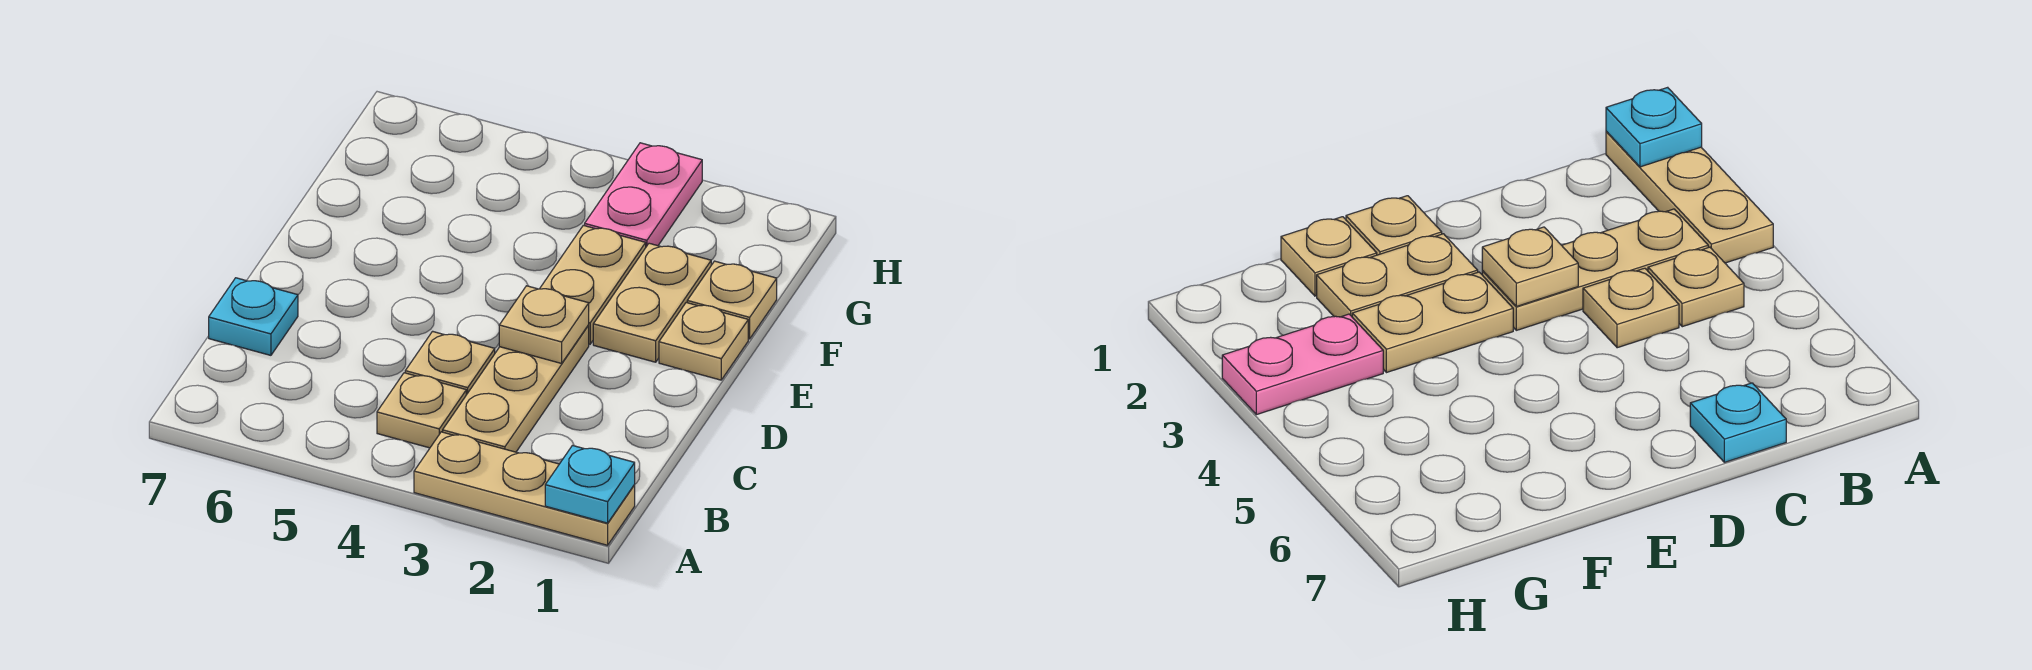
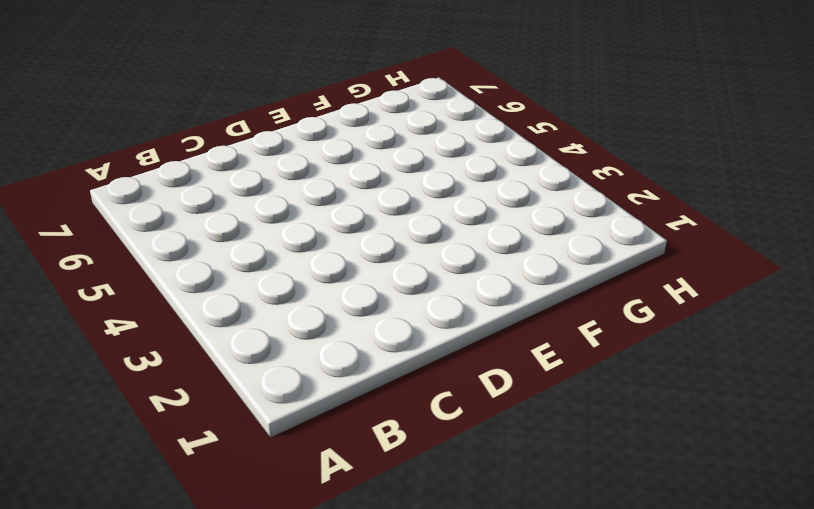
none -> tan plate A1:A3 level 1
none -> tan plate B3:D3 level 1
none -> tan plate B4 level 1

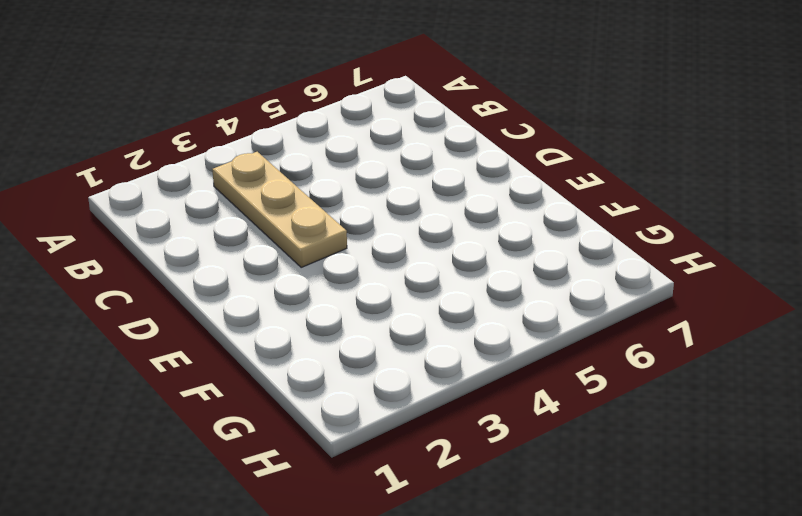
none -> tan plate A1:A3 level 1
none -> tan plate B4 level 1
none -> tan plate C4 level 1

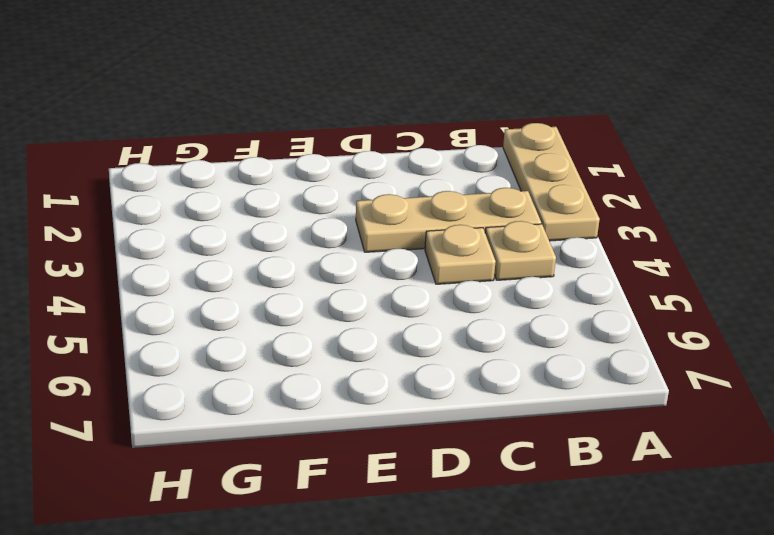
none -> cyan plate C7 level 1
none -> tan plate E1 level 1
none -> tan plate E2:F2 level 1

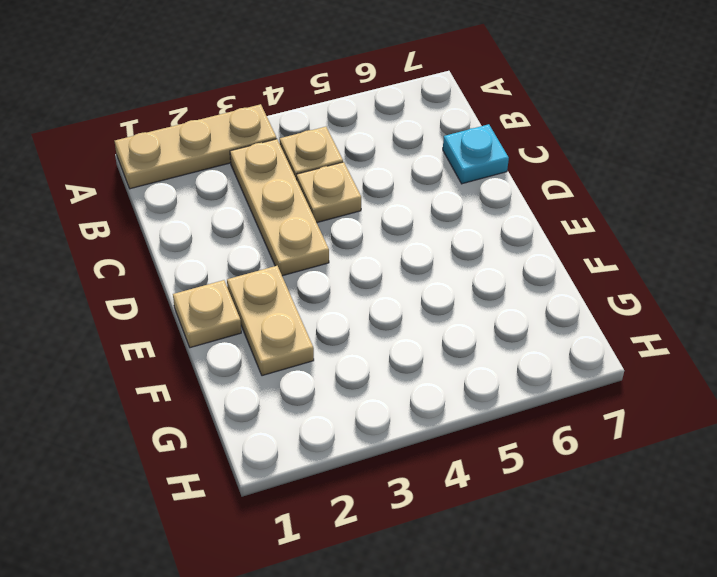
none -> tan plate E3:F3 level 1
none -> tan plate F1 level 1
none -> pink plate G3:H3 level 1

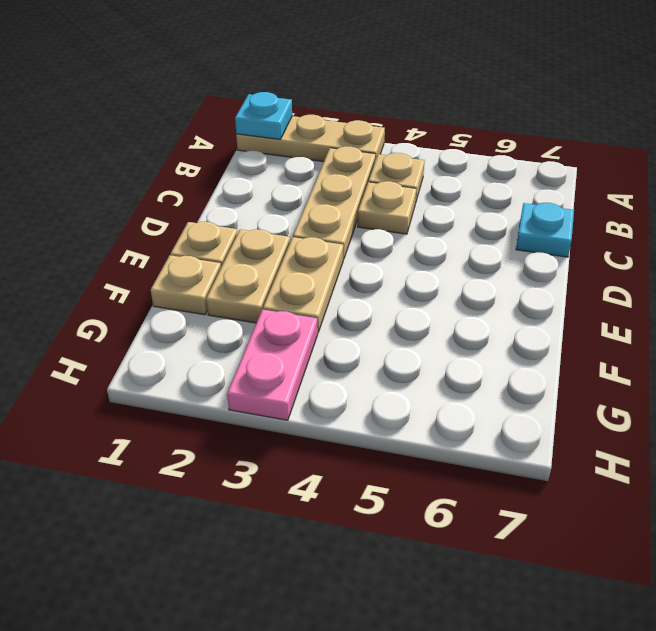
none -> tan plate D3 level 2

